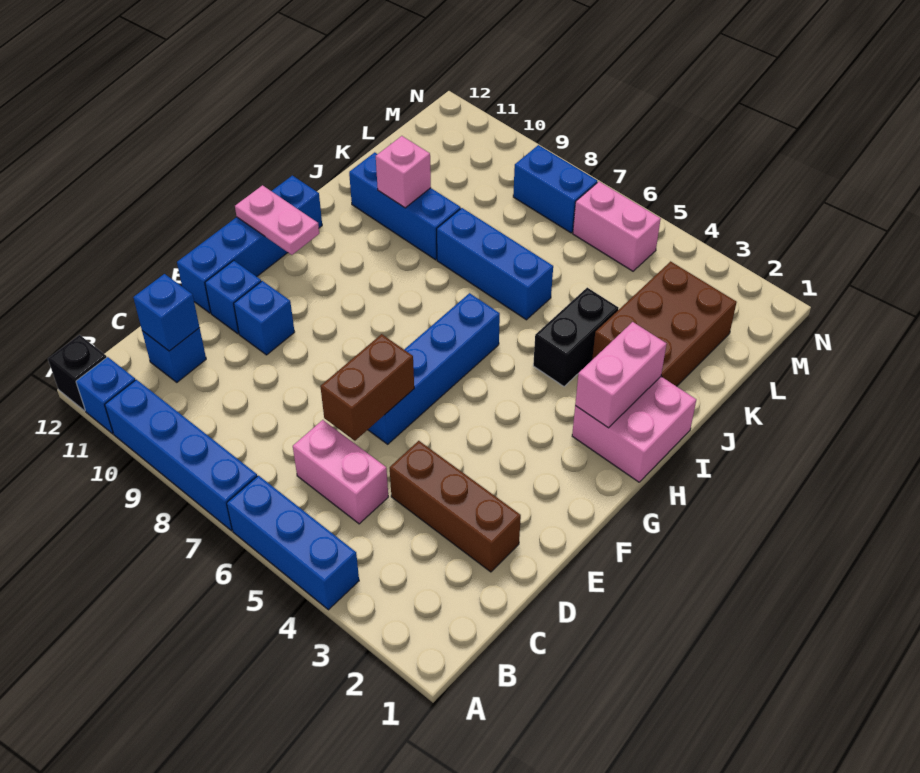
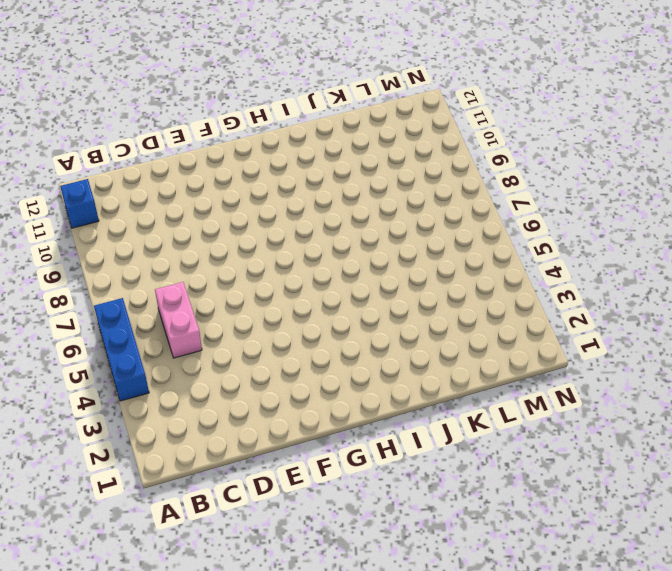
none -> blue brick A7:A10 level 1
none -> black brick A12 level 1
none -> blue brick C11 level 1

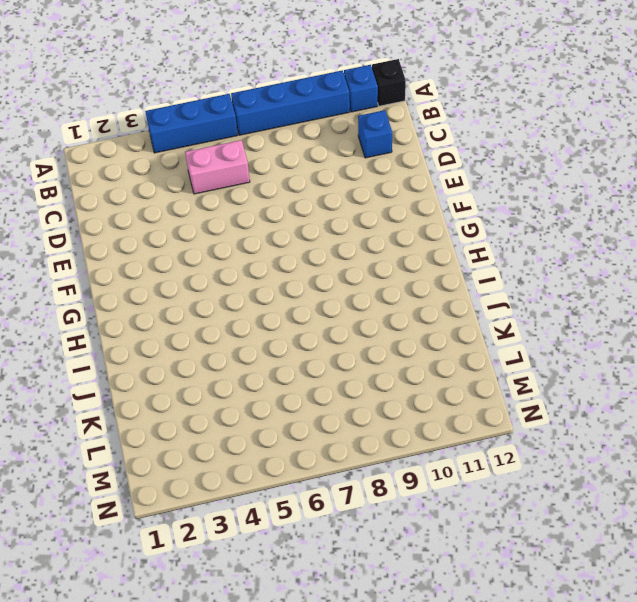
none -> brown brick D2:D4 level 1
none -> blue brick E6:H6 level 1
none -> blue brick E10 level 1

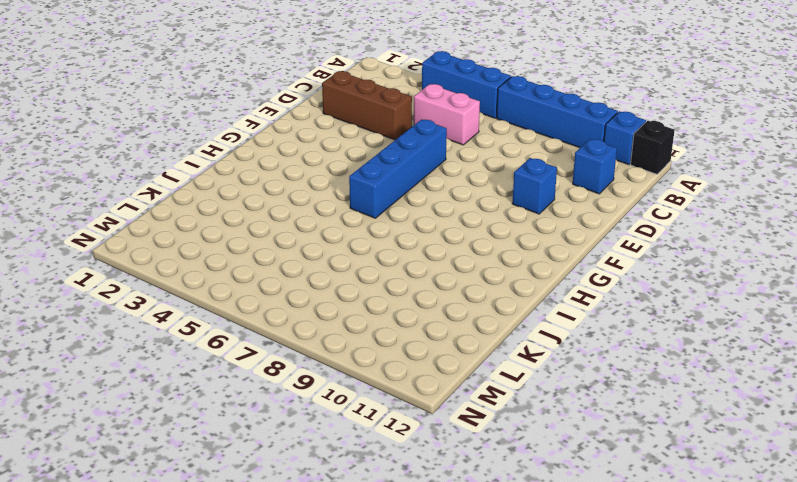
none -> blue brick E11 level 1
none -> blue brick E12:H12 level 1
none -> pink brick H1:I2 level 1

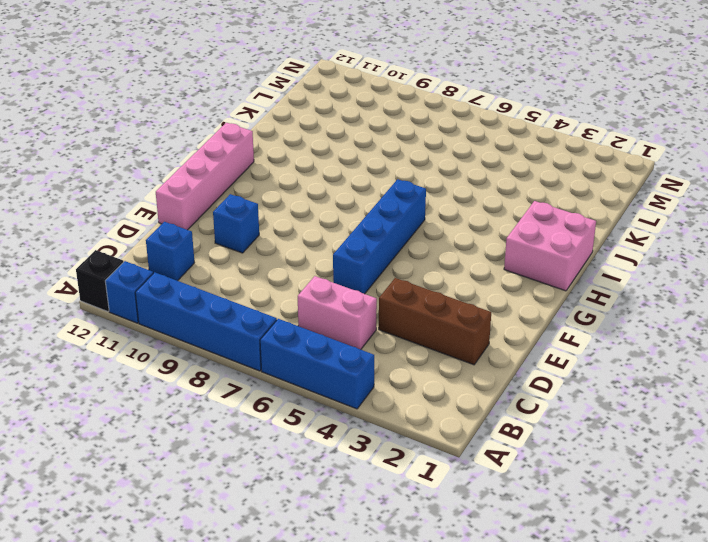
pink brick E12:H12 level 1 -> blue brick E12:H12 level 1
none -> blue brick E11 level 1
none -> black brick I4:J4 level 1
none -> brown brick J2:L3 level 1

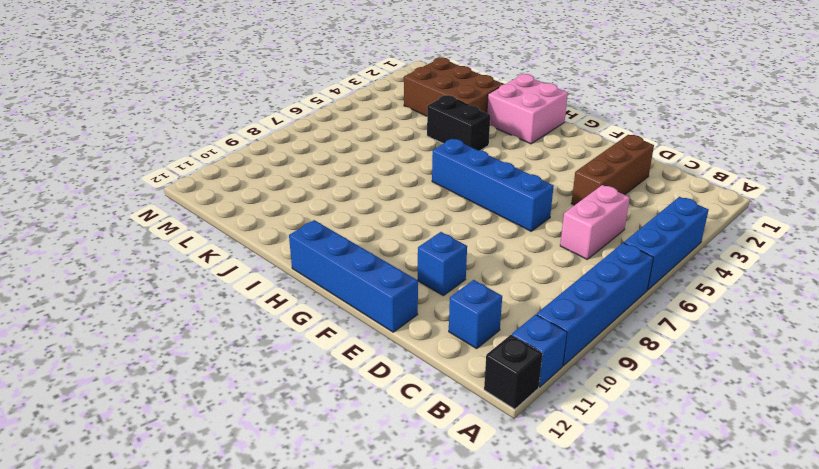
none -> blue brick E11 level 1
none -> blue brick J6:J8 level 1
none -> blue brick J9:J11 level 1

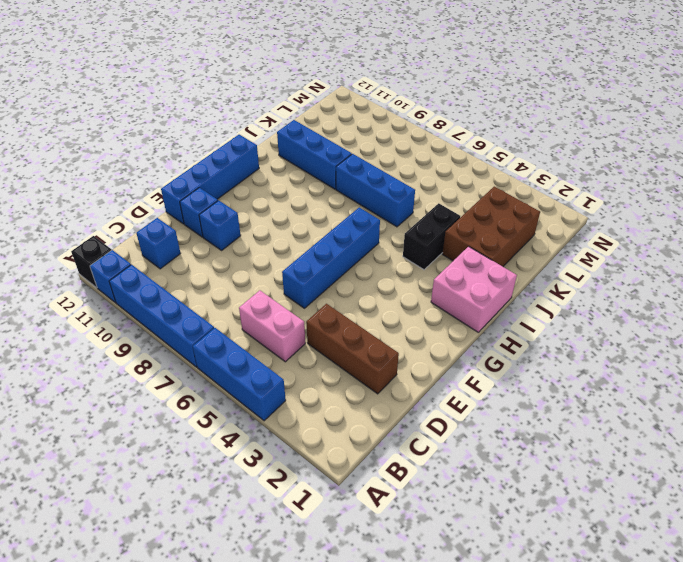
none -> pink brick M5:M6 level 1
none -> blue brick M7:M8 level 1
none -> blue brick C11 level 2

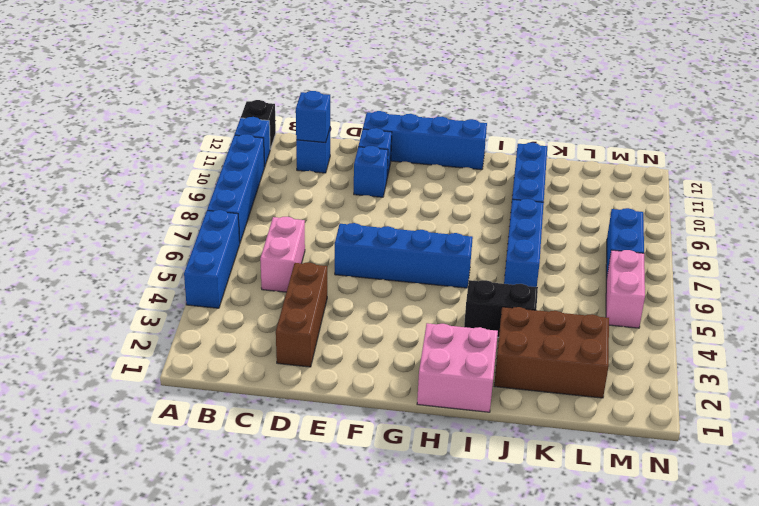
none -> brown brick D6:E6 level 2
none -> pink plate G11:G12 level 2
none -> pink brick H2:I2 level 2

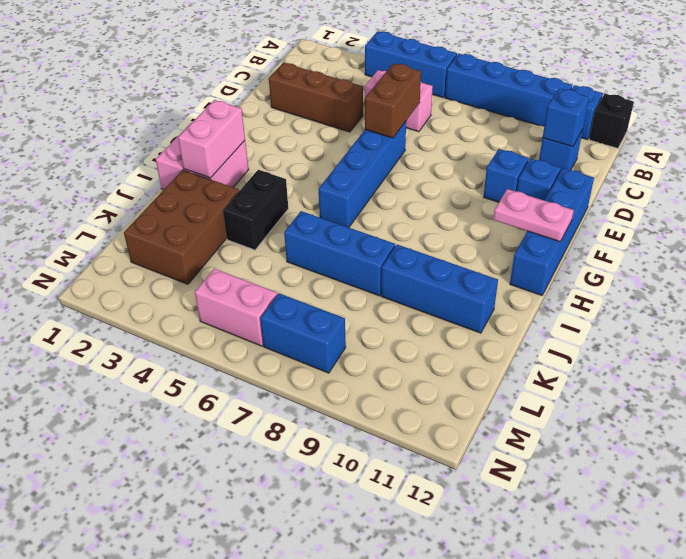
none -> pink brick J10 level 2

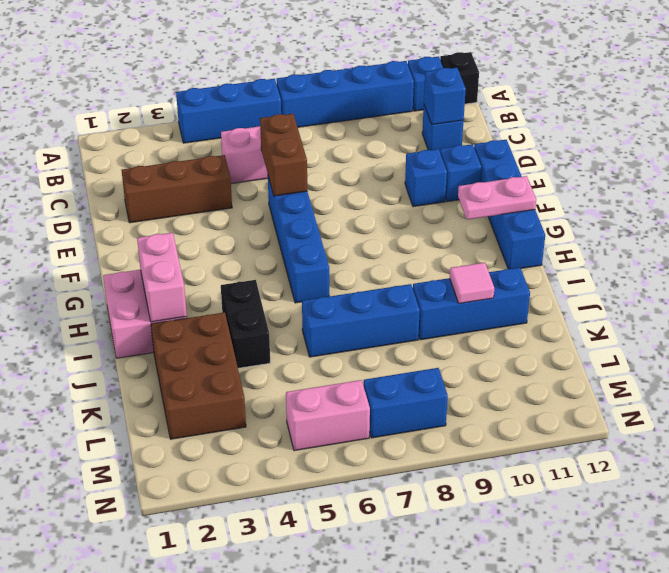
pink tile J10 level 2 -> pink brick J10 level 2

